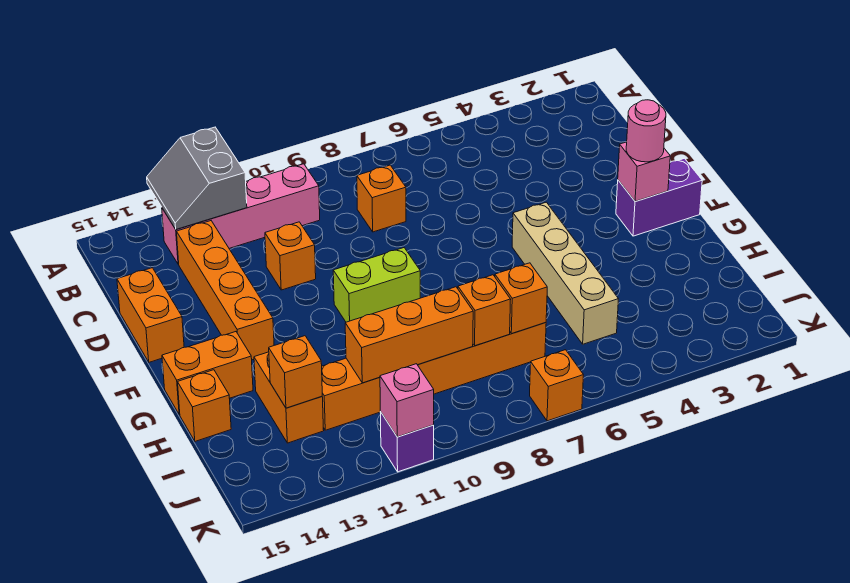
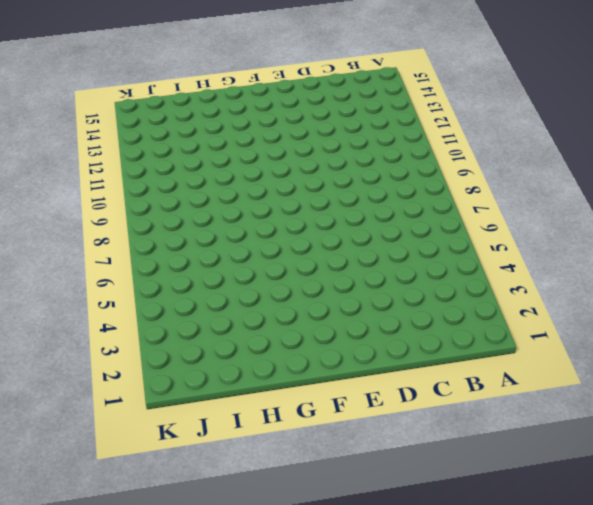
none -> pink brick B10:B13 level 1
none -> orange brick C8 level 1
none -> orange brick C13:F13 level 1

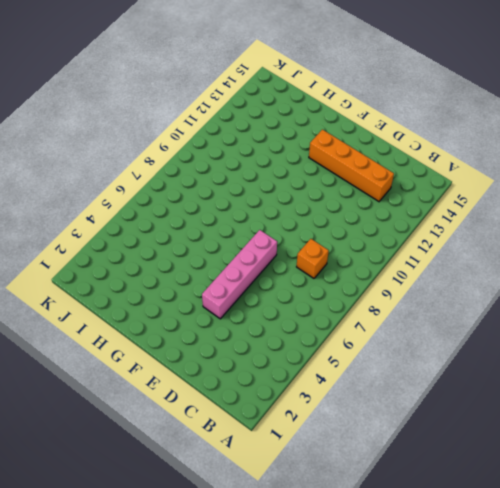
pink brick E4:E7 level 1 -> pink brick B10:B13 level 1
none -> orange brick D11 level 1
none -> orange brick D15:E15 level 1
none -> purple brick F1:F2 level 1

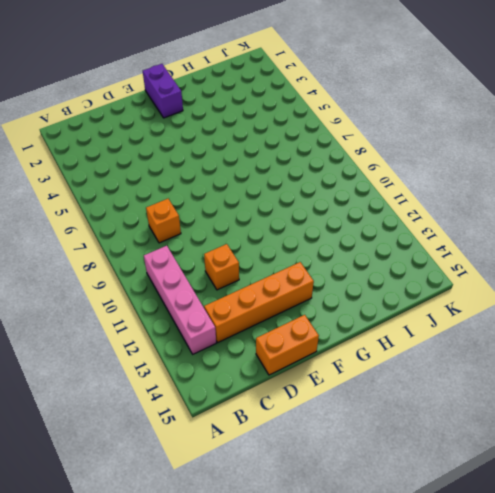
none -> tan brick F5:I5 level 1
none -> lime brick F9:F10 level 1
none -> orange brick G14:G15 level 1

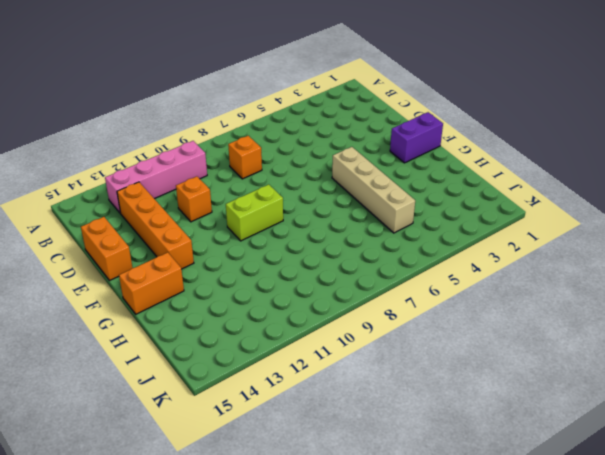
none -> orange brick H13:I13 level 1
none -> orange brick H15 level 1
none -> orange brick I7:I12 level 1

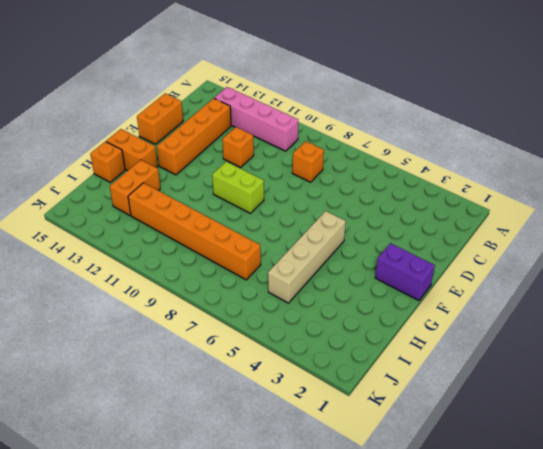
none -> orange brick K7 level 1
none -> purple brick K11 level 1
none -> grey slope A12:B13 level 2 top 12

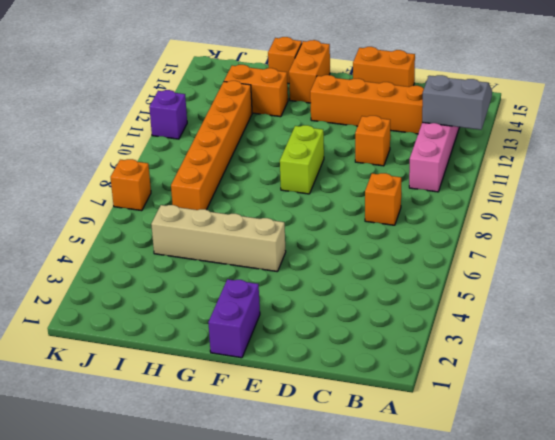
none -> pink brick F2 level 2
none -> orange brick I7 level 2
none -> orange brick I8 level 2

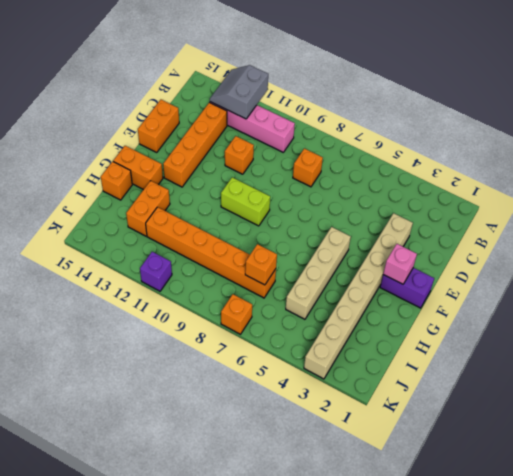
tan brick D3:K3 level 1 -> none
none -> orange brick I8 level 2
none -> orange brick I9:I11 level 2
none -> orange brick I13 level 2

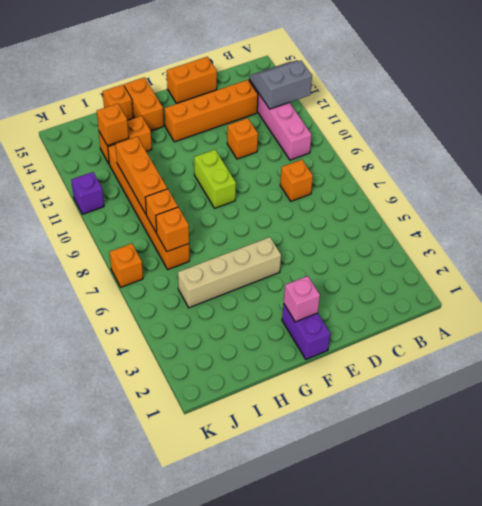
none -> pink brick K11 level 2
none -> pink round brick F2 level 3

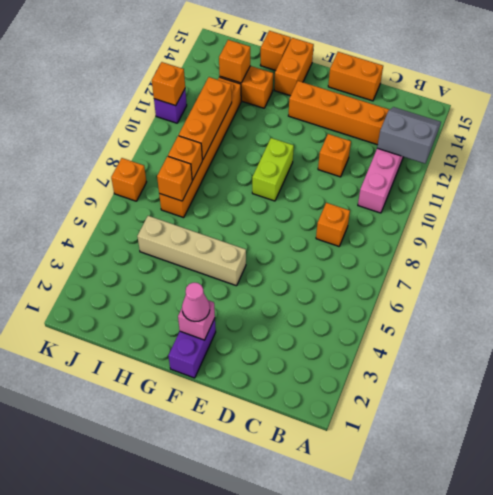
pink cone F2 level 3 -> pink round brick F2 level 3
orange brick K11 level 2 -> pink brick K11 level 2

